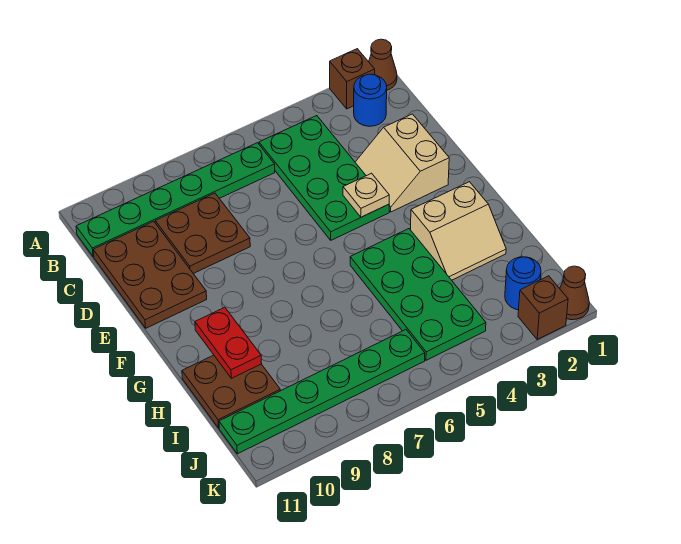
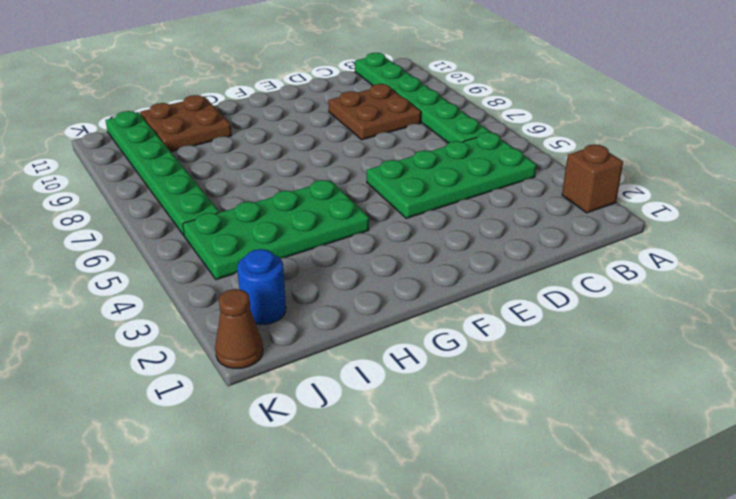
none -> brown cone A1 level 1
none -> blue round brick B2 level 1
none -> brown plate C10:E11 level 1

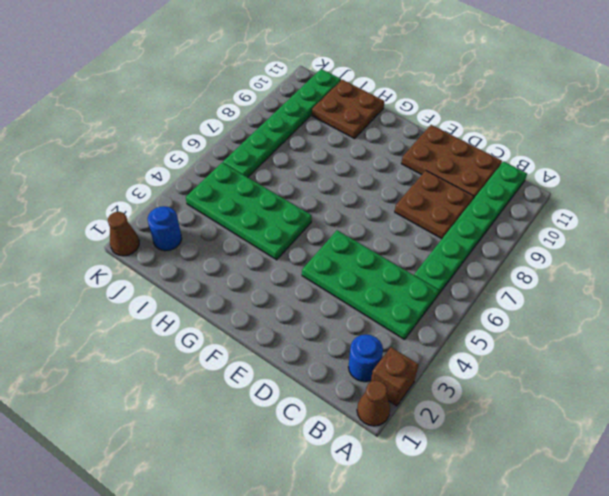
none -> tan slope D2:E3 level 1 top 2
none -> tan slope G2:H3 level 1 top G
none -> brown brick K2 level 1

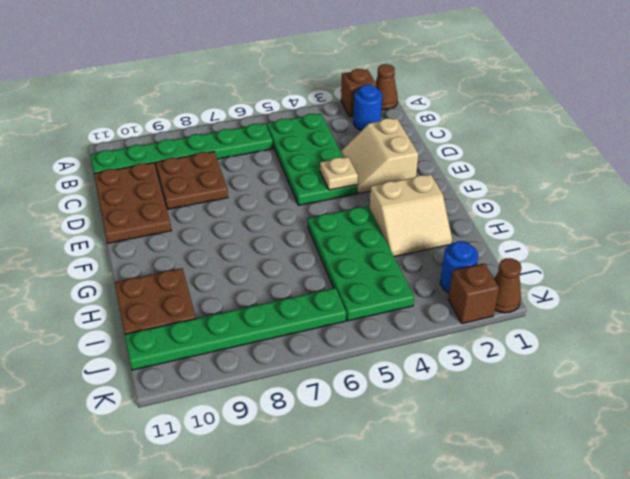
none -> red plate G10:H10 level 2

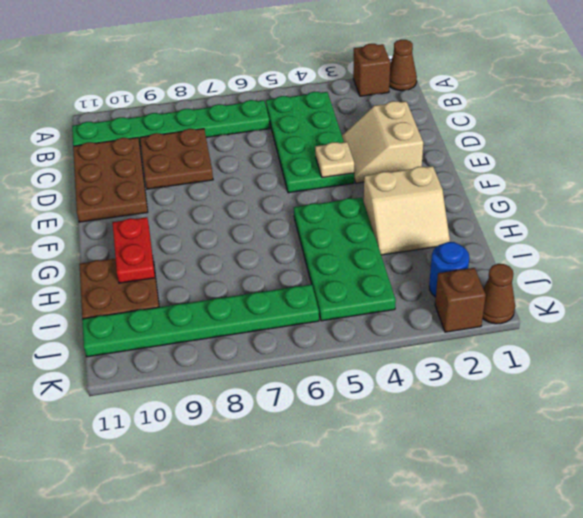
none -> blue round brick B2 level 1

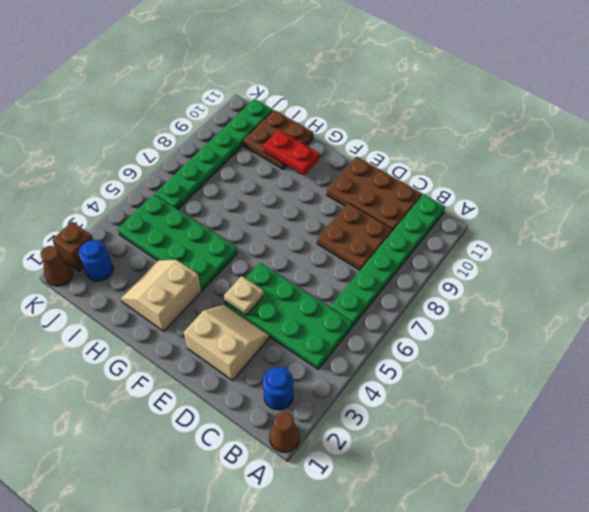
none -> brown brick A2 level 1

